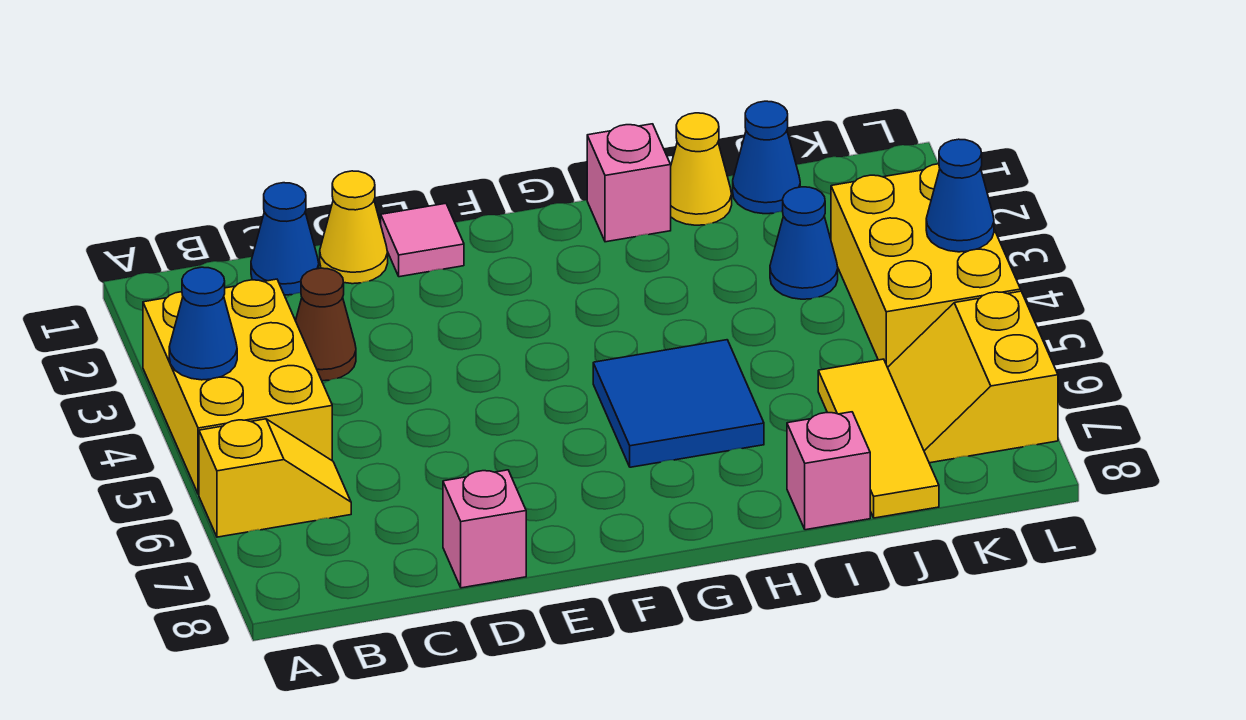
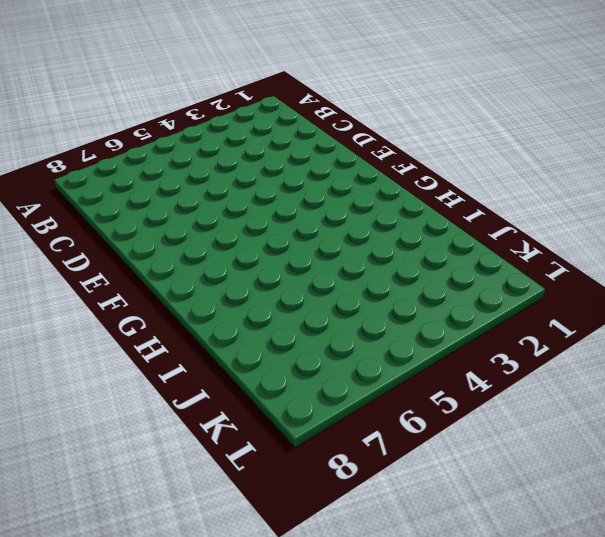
none -> yellow brick A3:B5 level 1
none -> yellow slope A6:B6 level 1 top A
none -> blue cone C1 level 1

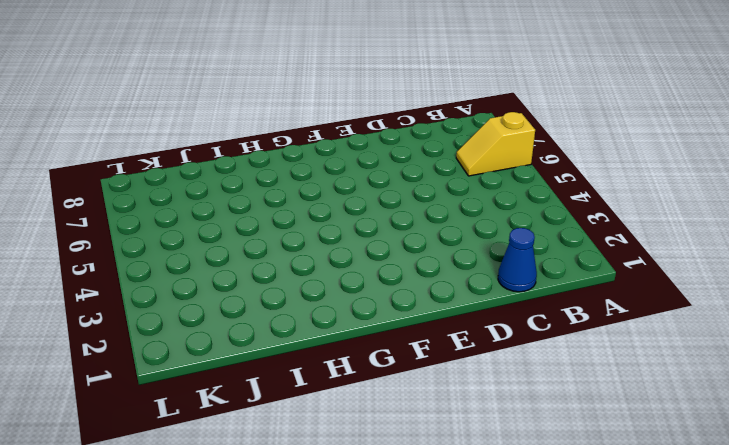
none -> yellow brick A3:B5 level 1
none -> brown cone C3 level 1
none -> yellow cone D1 level 1

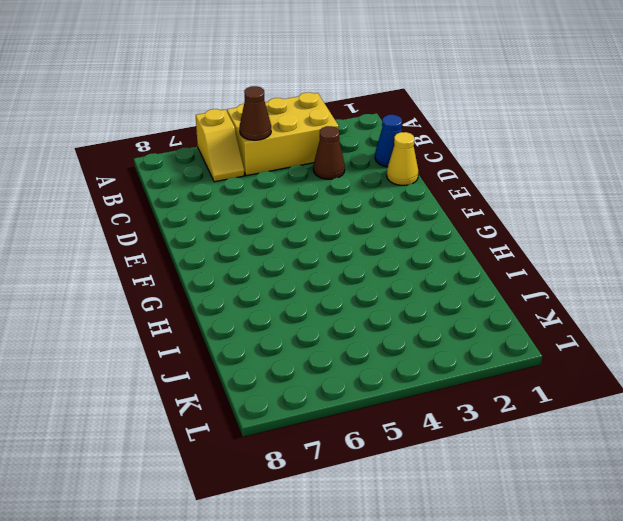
brown cone B5 level 2 -> none
none -> pink brick D8 level 1
none -> pink tile E1 level 1
none -> blue tile G5:H6 level 1

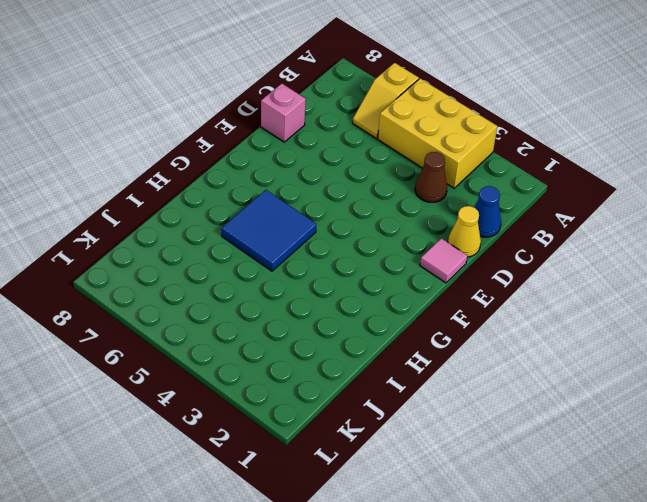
none -> pink brick H1 level 1
none -> yellow cone I1 level 1
none -> pink brick I8 level 1

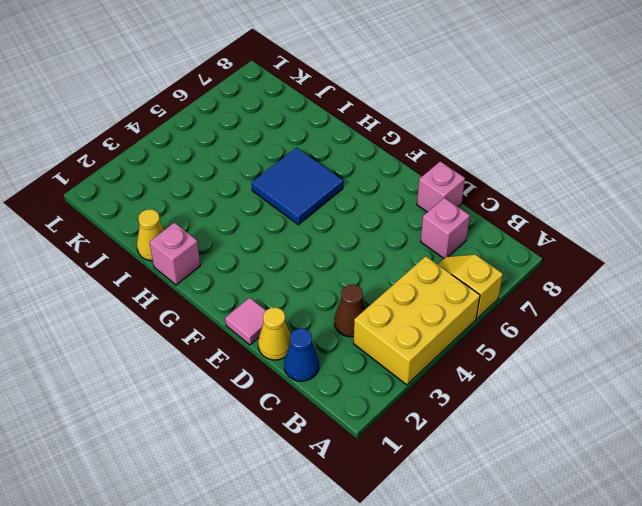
pink brick C7 level 1 -> pink brick I8 level 1
none -> blue cone J1 level 1
none -> blue cone J3 level 1
none -> yellow tile J6:J8 level 1

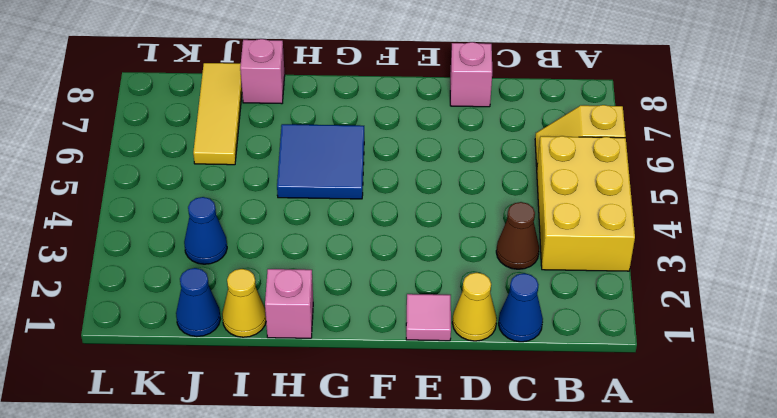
none -> yellow brick K3:L5 level 1
none -> yellow slope K6:L7 level 1 top L
none -> blue cone A4 level 2

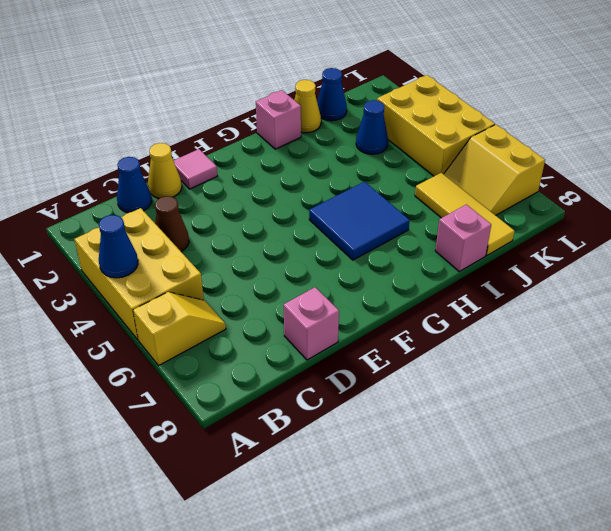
none -> blue cone L4 level 2

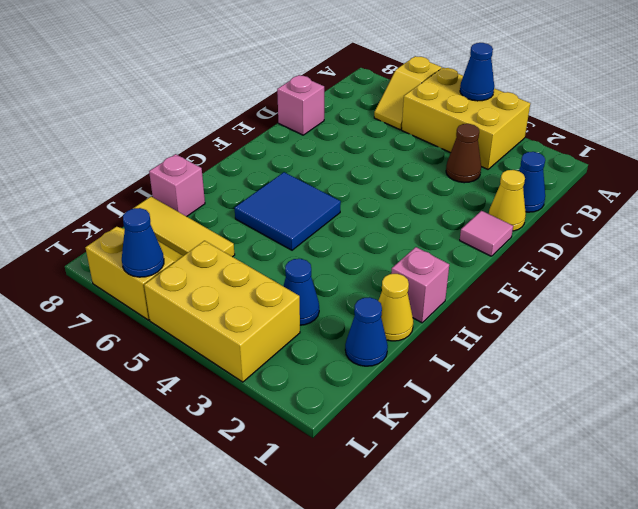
blue cone L6 level 2 -> blue cone L4 level 2

